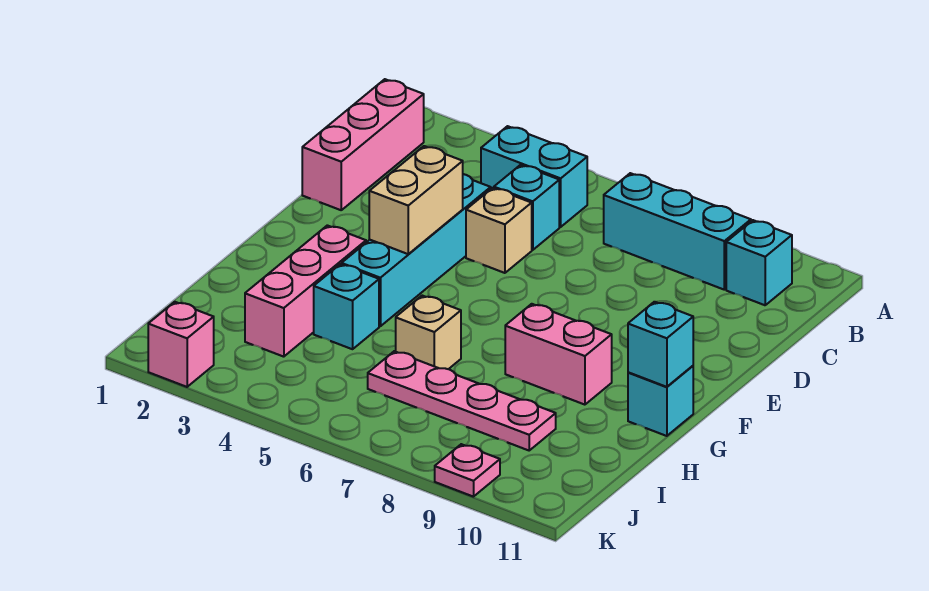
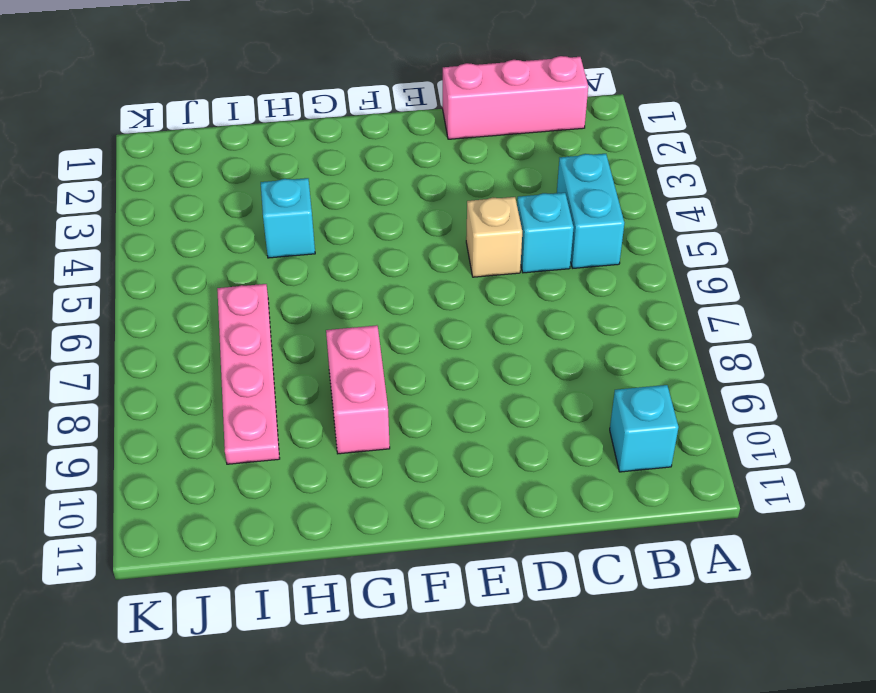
none -> cyan brick B7:B9 level 1
none -> cyan brick D4:G4 level 1
none -> pink brick G3:I3 level 1

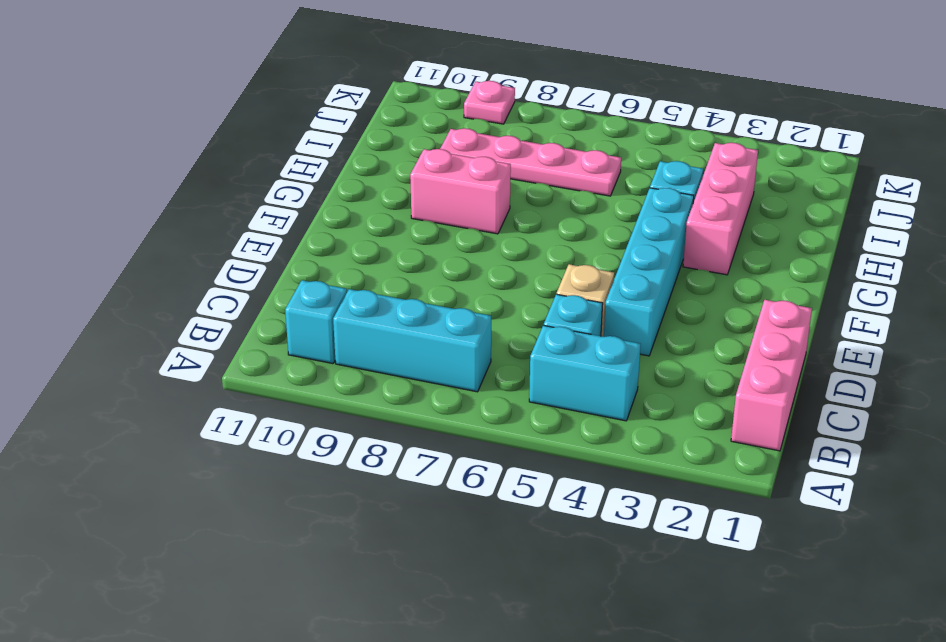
none -> cyan brick G11 level 1
none -> tan brick H6 level 1
none -> pink brick K2 level 1

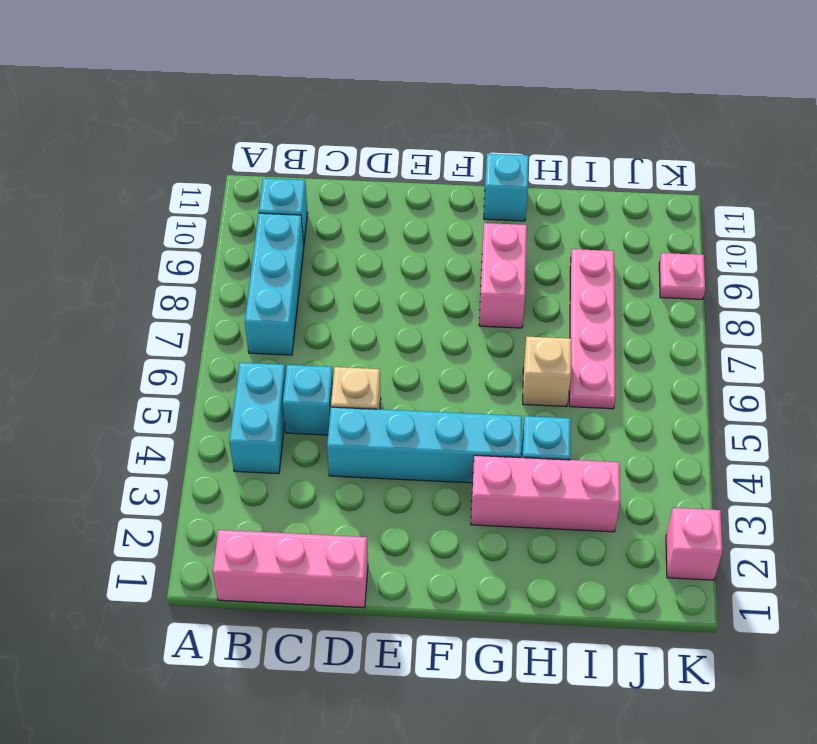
none -> tan brick E4:F4 level 2
none -> cyan brick G11 level 2

